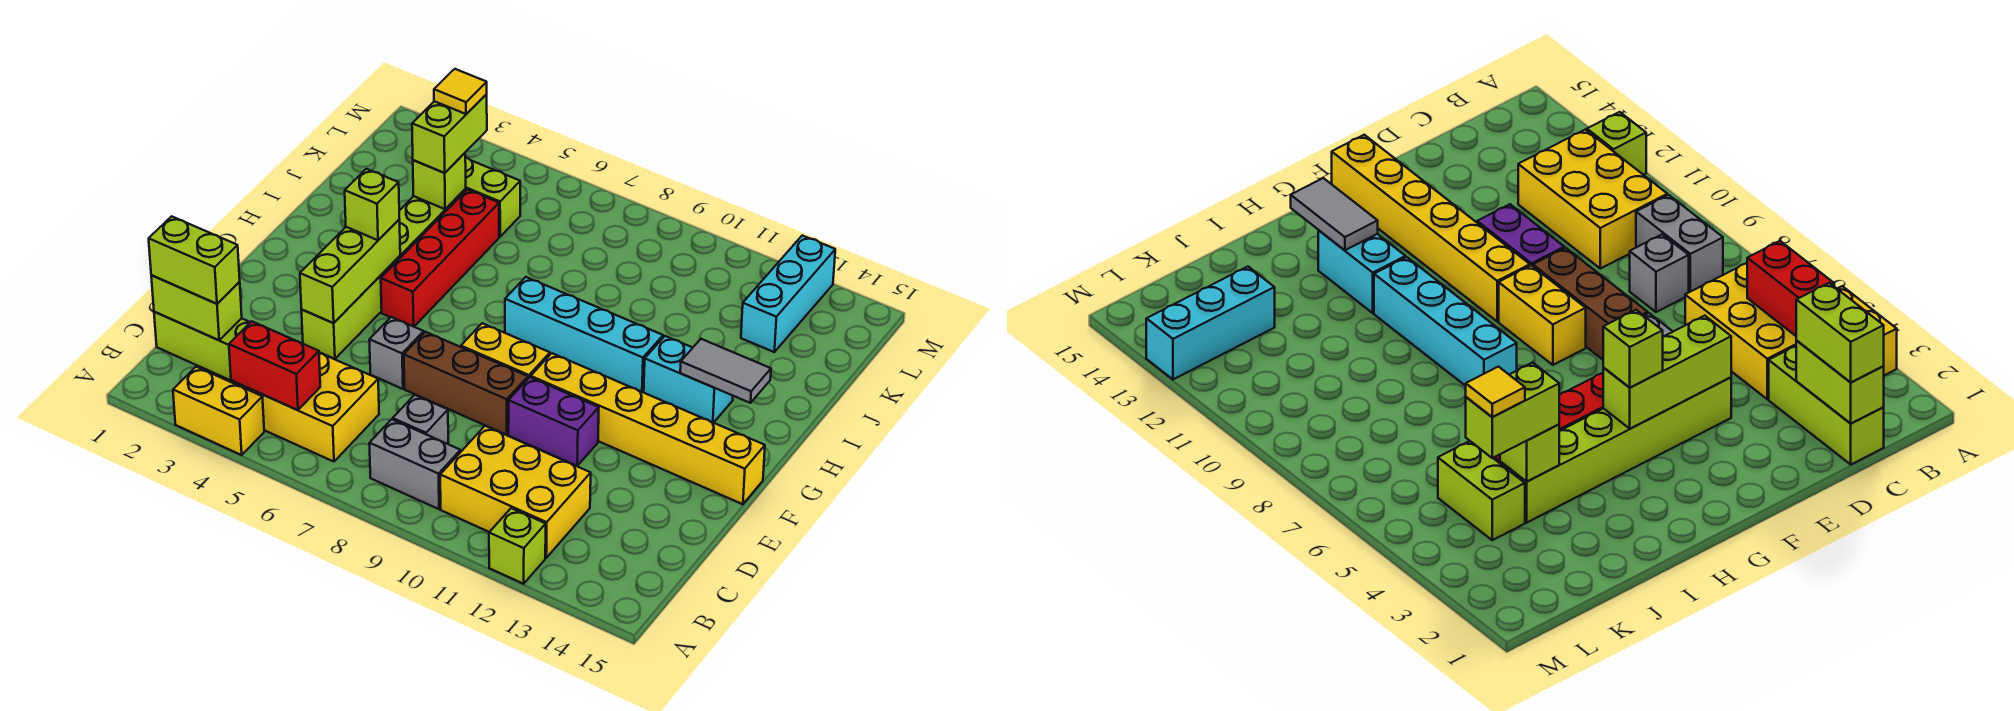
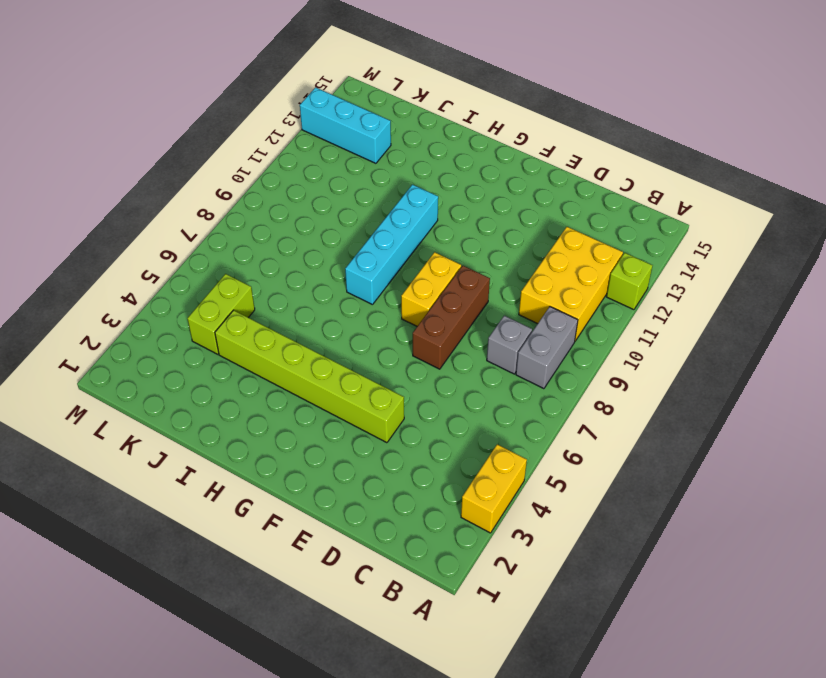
none -> yellow brick B4:C6 level 1
none -> lime brick C1:C3 level 1
none -> grey brick E6 level 1

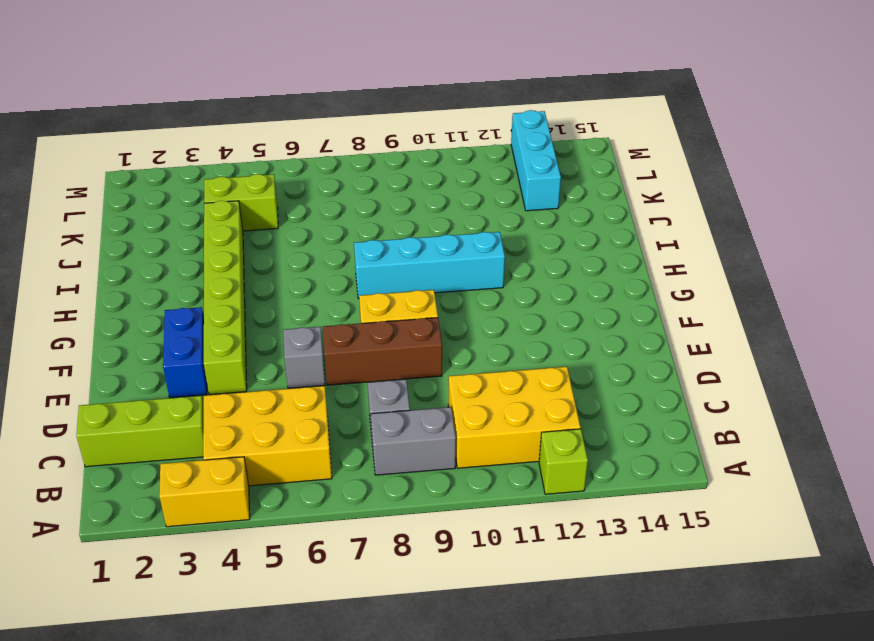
blue brick E3:F3 level 1 -> none
none -> purple brick E10:E11 level 1
none -> yellow brick F10:F15 level 1
none -> red brick G5:J5 level 1

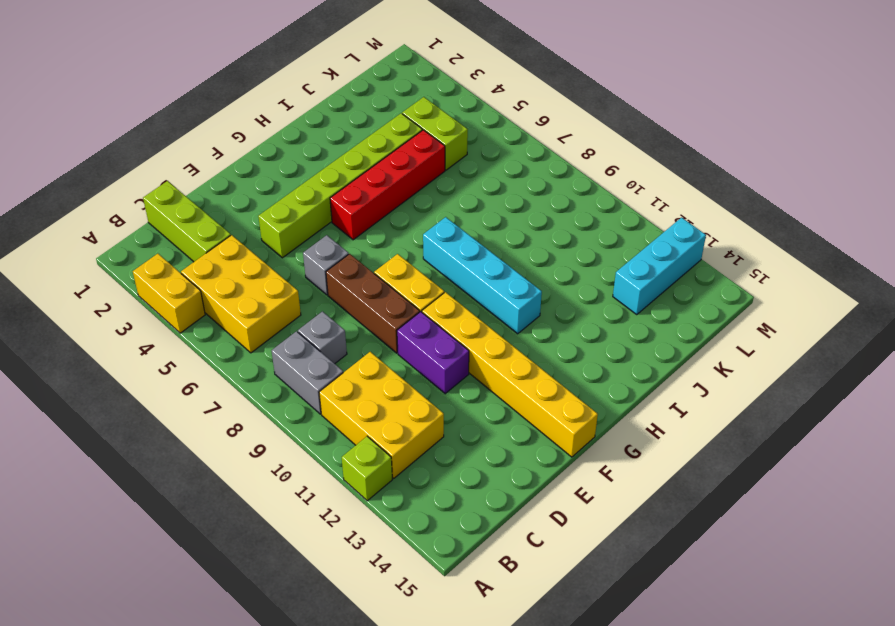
none -> cyan brick H12:H13 level 1
none -> red brick B4:B5 level 2
none -> lime brick C1:C2 level 2

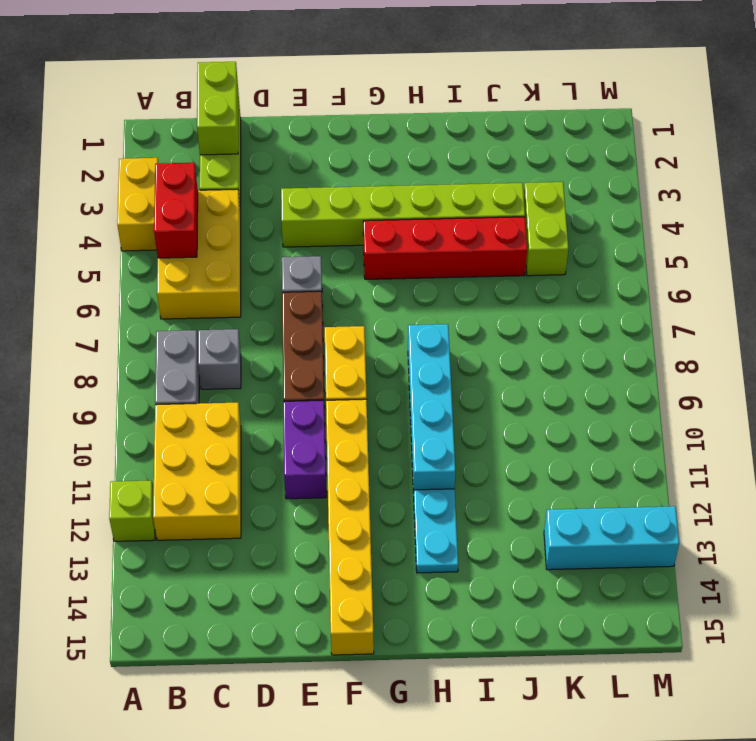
cyan plate H12:H13 level 1 -> cyan brick H12:H13 level 1
none -> lime brick E4:G4 level 2
none -> grey tile H13:H14 level 2
none -> lime brick J4 level 2

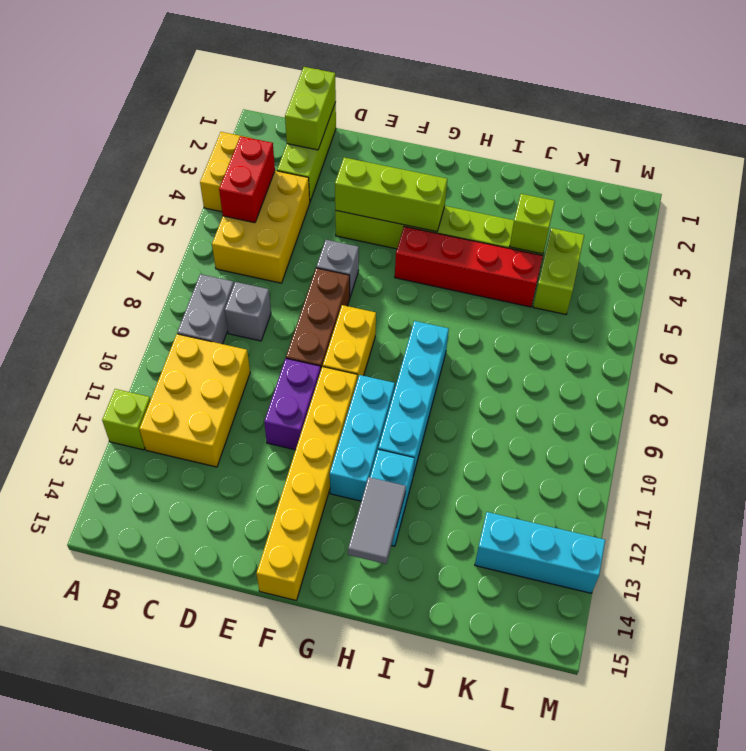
cyan brick G10:G12 level 1 -> none
none -> lime brick C1:C2 level 3
none -> lime brick G4 level 3
none -> lime brick J4:K4 level 3

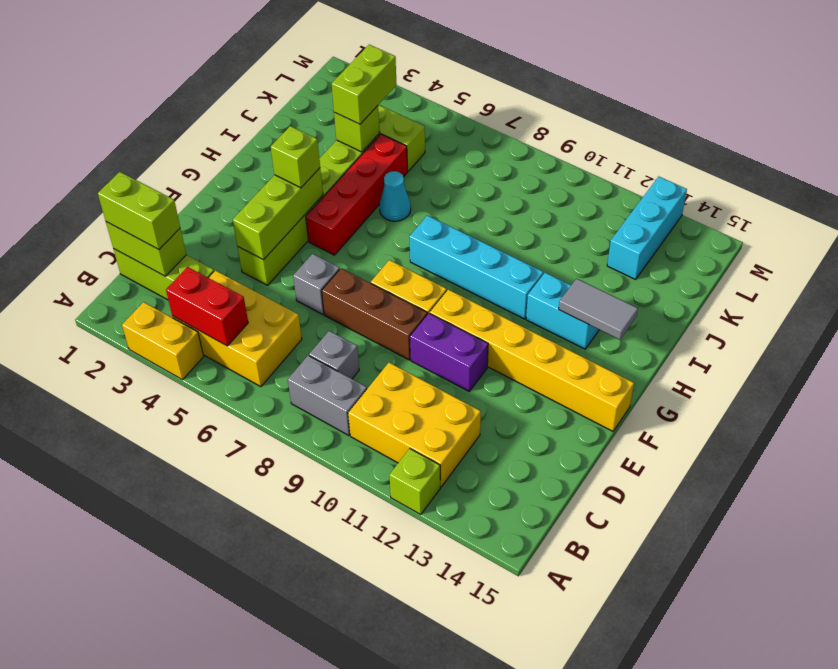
cyan cone I6 level 1 -> none
none -> yellow tile K4 level 4

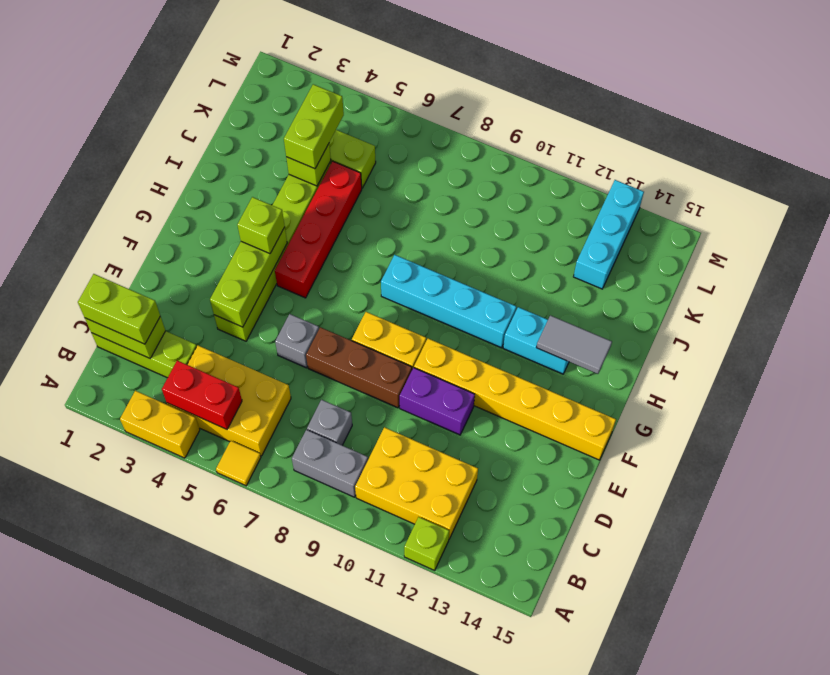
yellow tile A6 level 1 -> yellow tile K4 level 4

